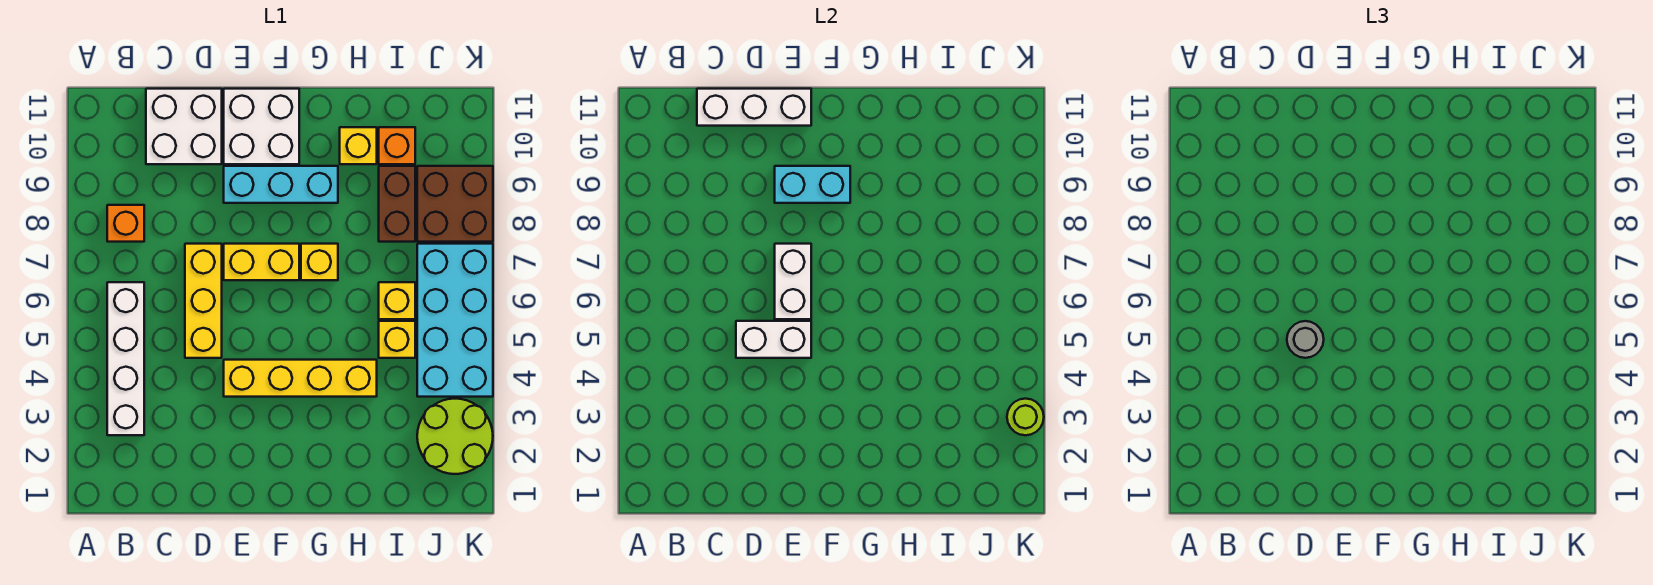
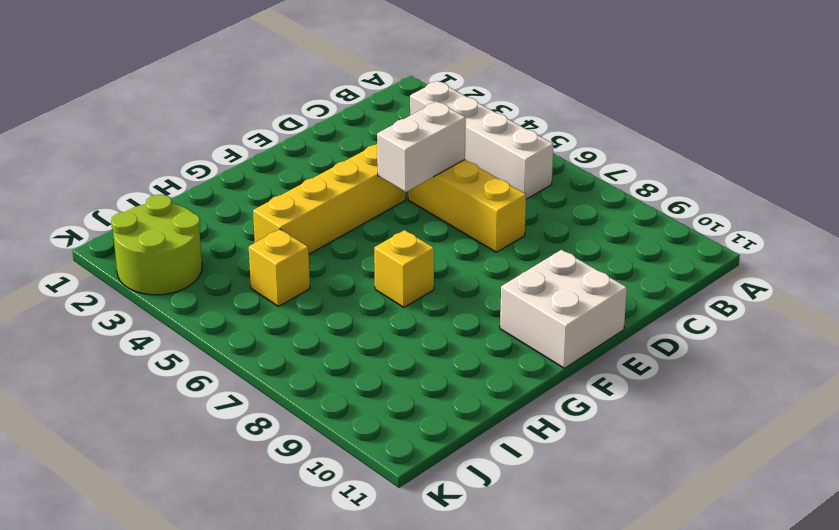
none -> orange brick B8 level 1
none -> white brick C10:D11 level 1
none -> yellow brick E7:F7 level 1

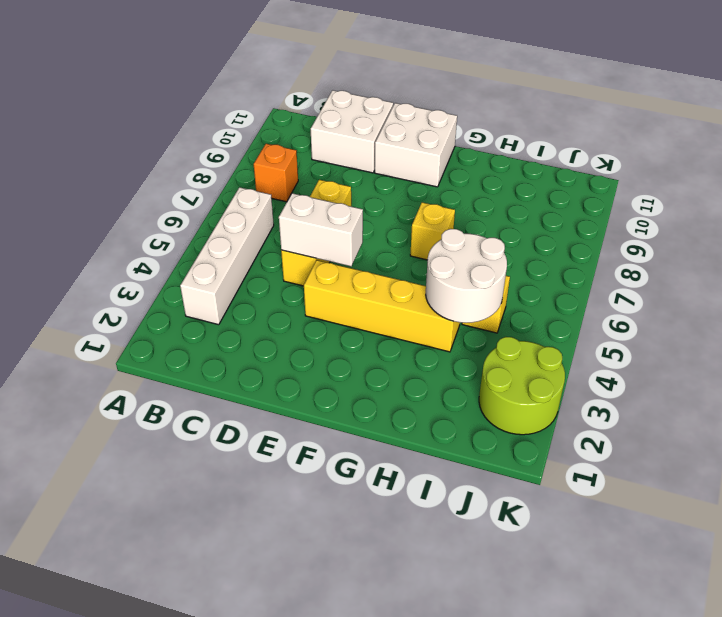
white round brick H4:I5 level 2 -> none
none -> yellow brick E7:F7 level 1
none -> cyan brick E9:G9 level 1
none -> yellow brick H10 level 1

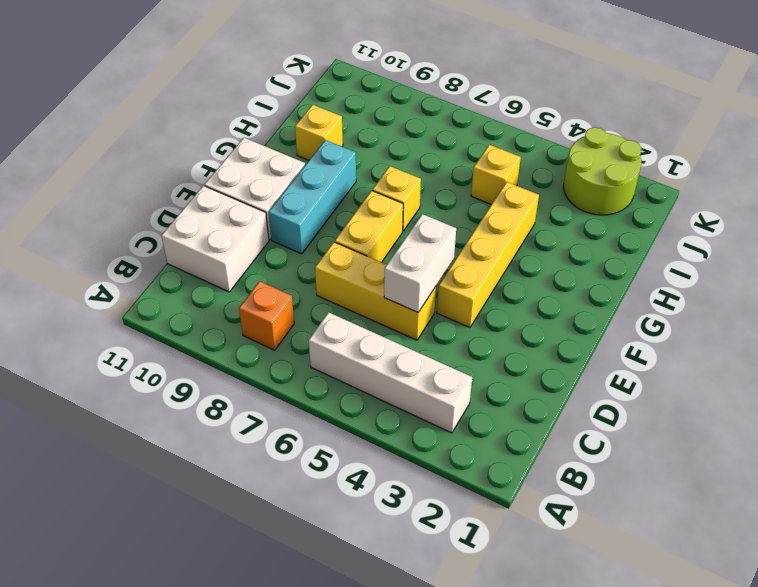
none -> yellow brick I6 level 1
none -> brown brick I8:I9 level 1
none -> orange brick I10 level 1

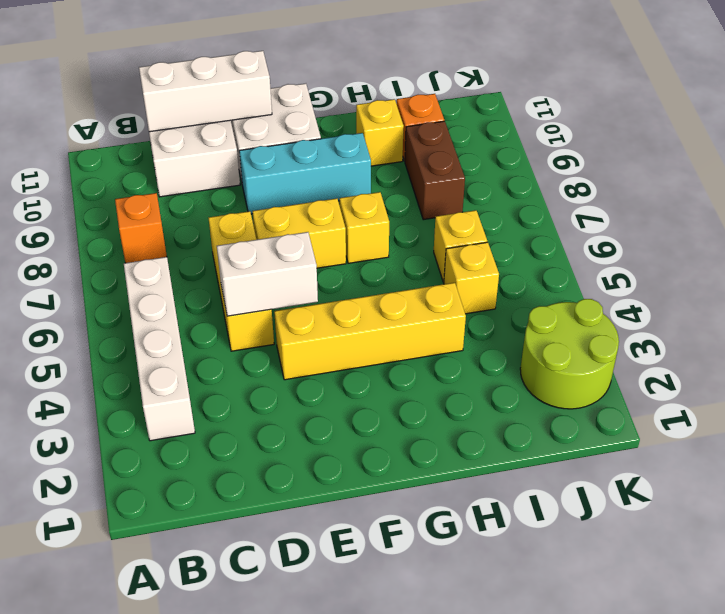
none -> cyan brick J4:K7 level 1
none -> brown brick J8:K9 level 1
none -> white brick E6:E7 level 2

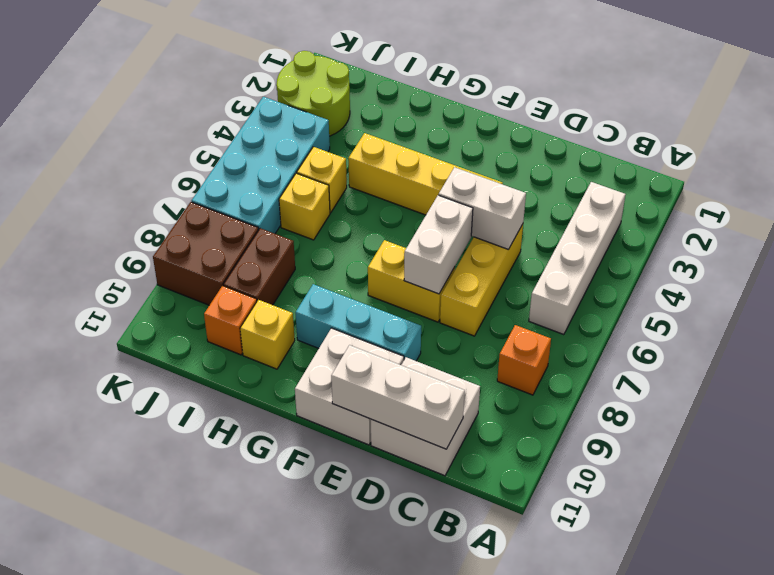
none -> yellow brick G7 level 1
none -> cyan brick E9:F9 level 2
none -> lime round brick K3 level 2

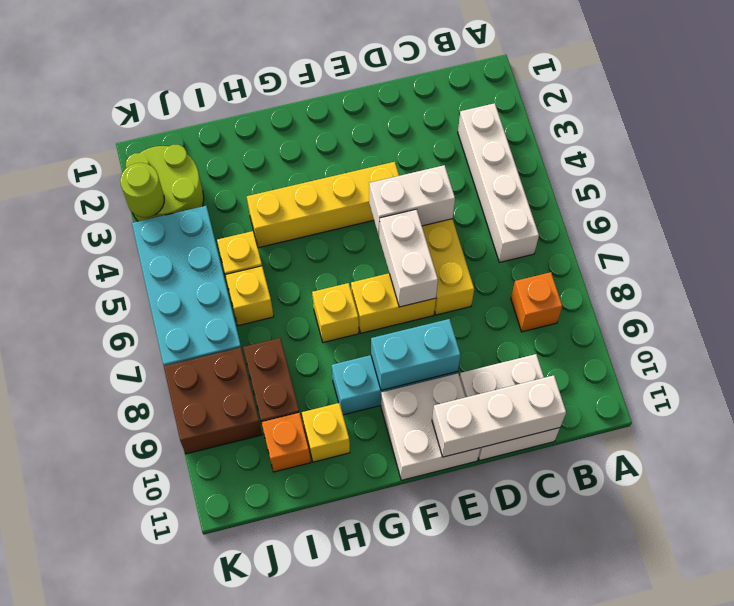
none -> grey round brick D5 level 3

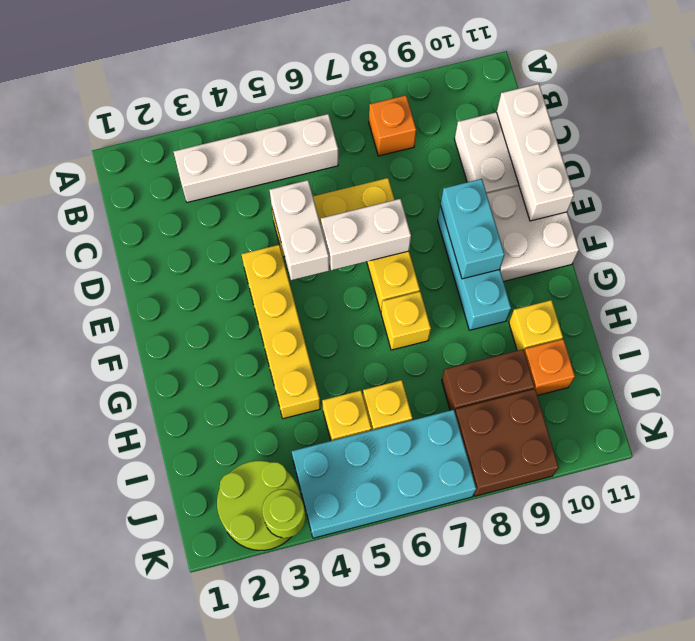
none -> grey round brick D5 level 3

